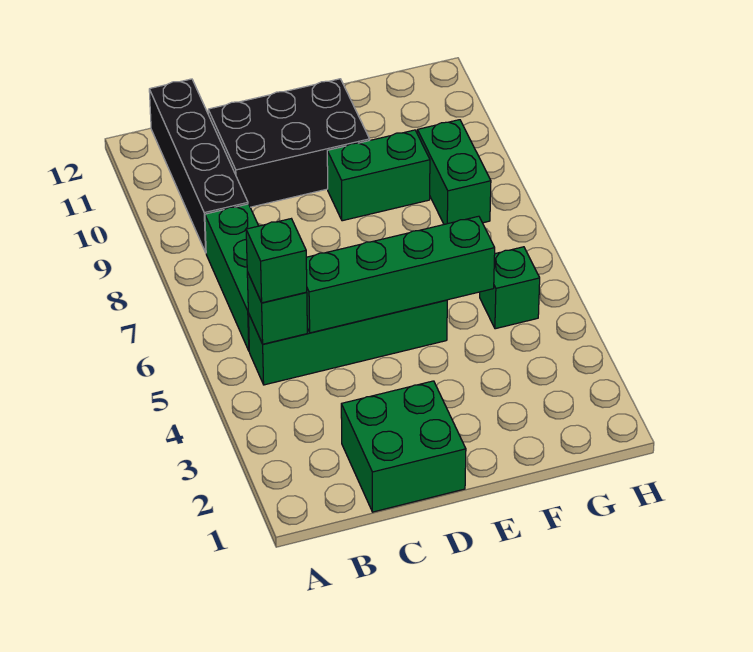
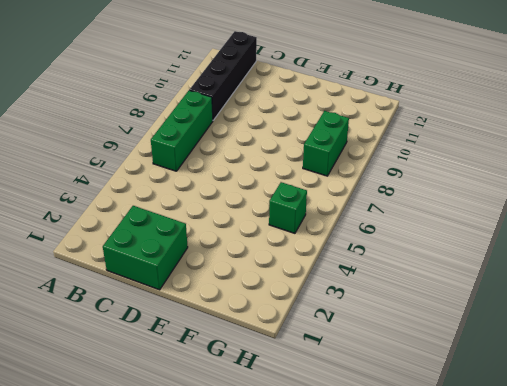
none -> green brick B5:E5 level 1
none -> black brick C10:E11 level 1

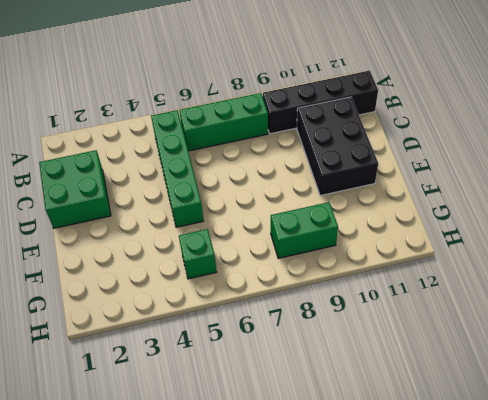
none -> green brick E9:F9 level 1
none -> green brick B5 level 2

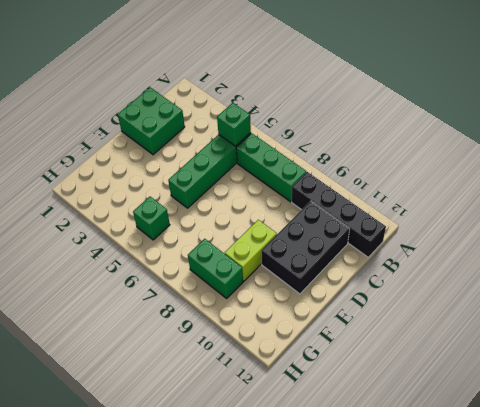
lime brick E9:F9 level 1 -> green brick E9:F9 level 1
none -> green brick C5:F5 level 2
none -> green brick B5 level 3

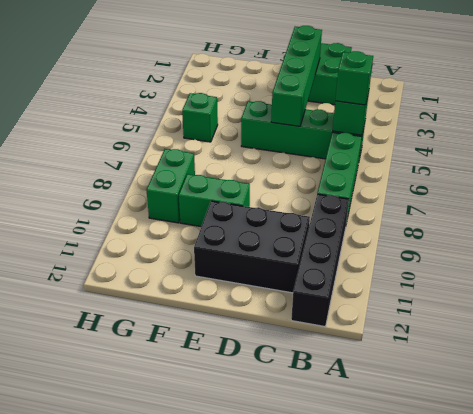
green brick D2:D5 level 2 -> green brick C5:F5 level 2

